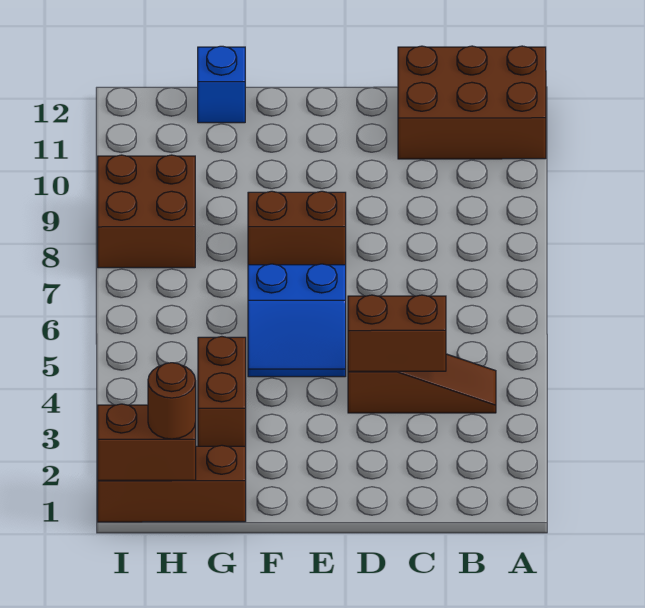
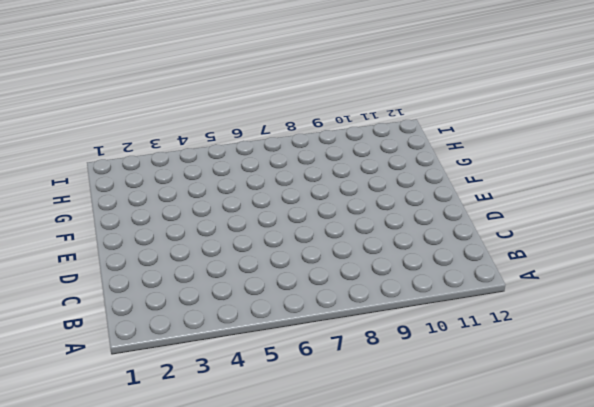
none -> brown brick A11:C12 level 1
none -> brown slope B4:D4 level 1 top D

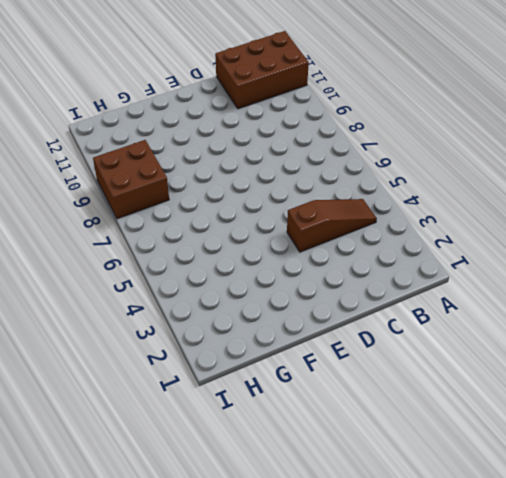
none -> blue slope E5:F6 level 1 top 6
none -> brown brick E8:F8 level 1

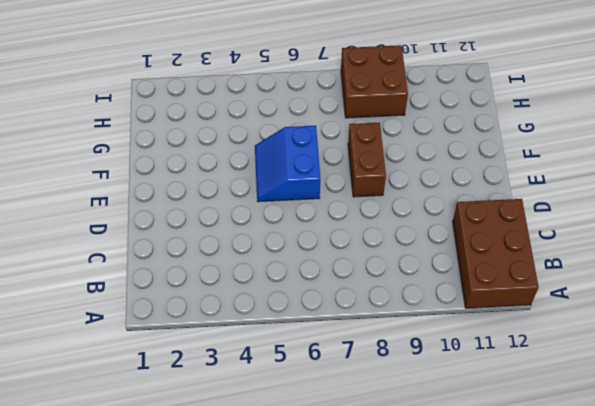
none -> brown slope B4:D4 level 1 top D
none -> brown brick G1:I1 level 1

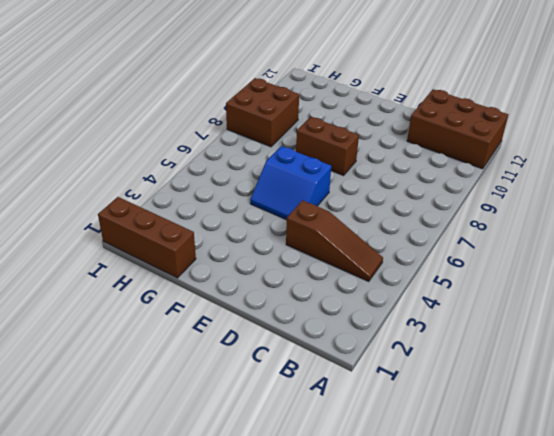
none -> brown brick G3:G4 level 1
none -> blue brick G12 level 1

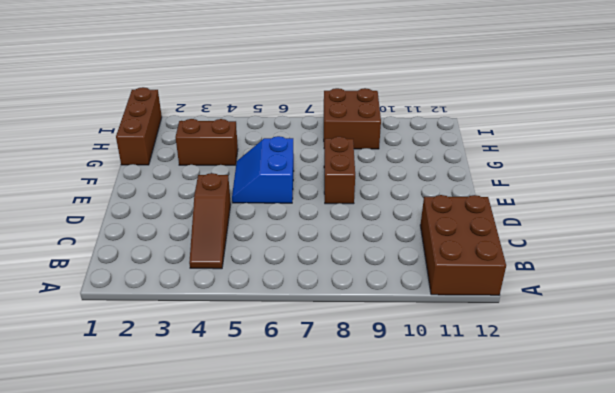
none -> blue brick G12 level 1
none -> brown brick C4:D4 level 2

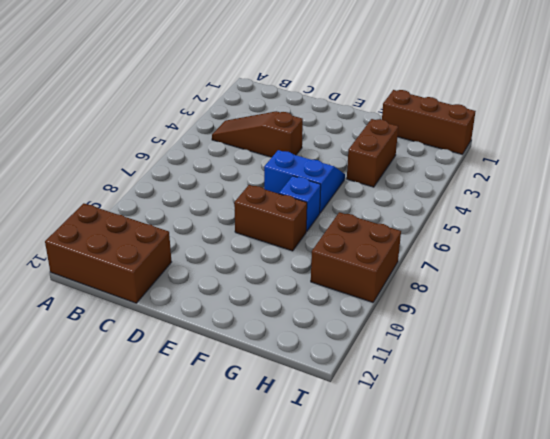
blue brick F7 level 1 -> blue brick G12 level 1
none -> brown brick C4:D4 level 2
none -> brown brick H1:I1 level 2

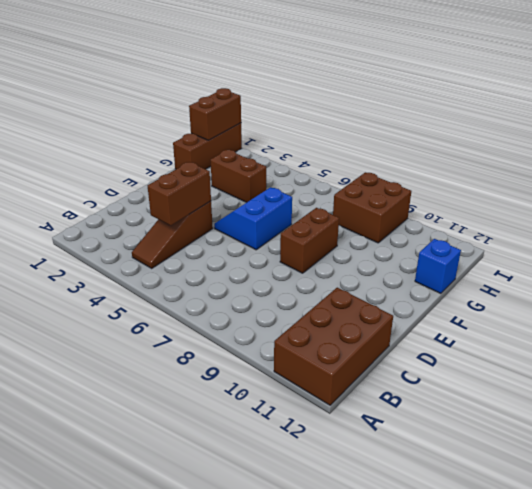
none -> brown round brick H1 level 3

